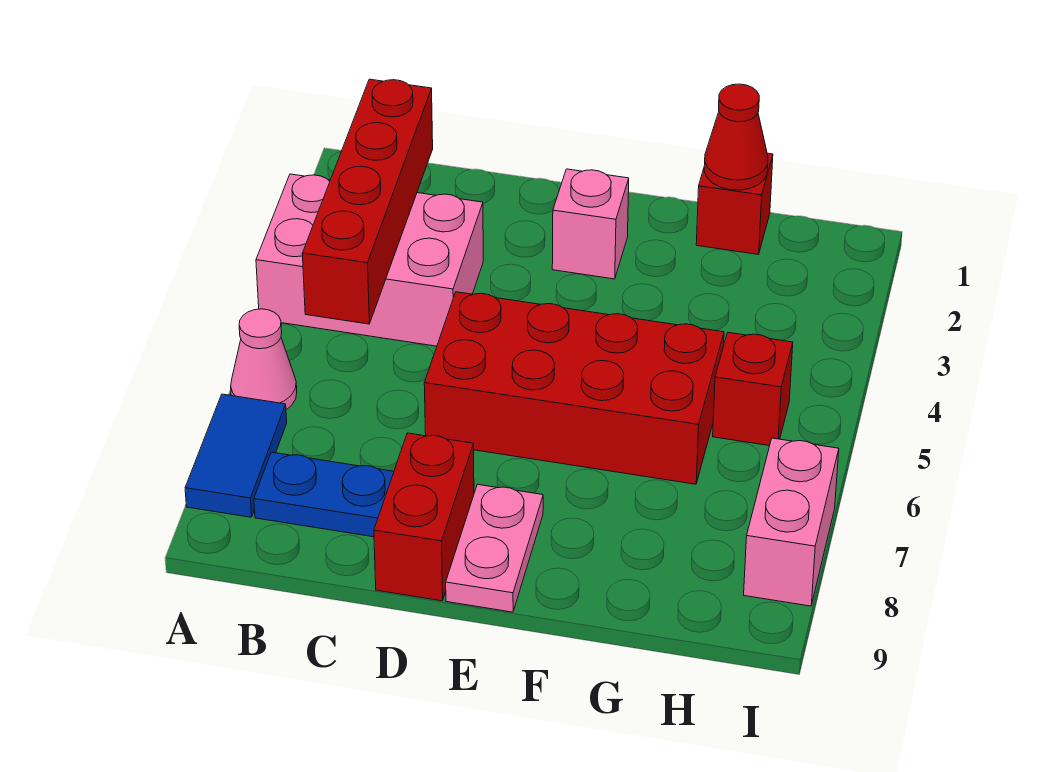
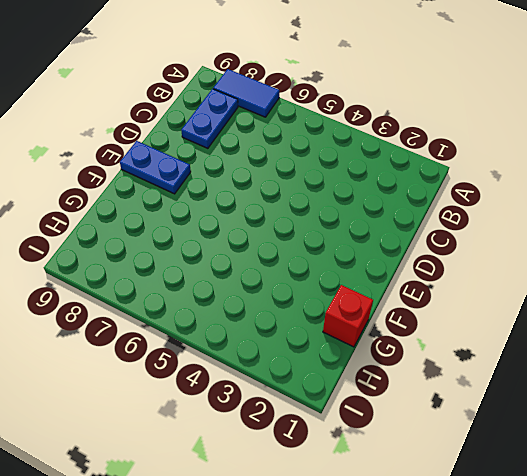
blue plate E8:E9 level 1 -> pink plate E8:E9 level 1
none -> pink brick A3:C4 level 1
none -> pink cone A6 level 1
none -> red brick D5:G6 level 1

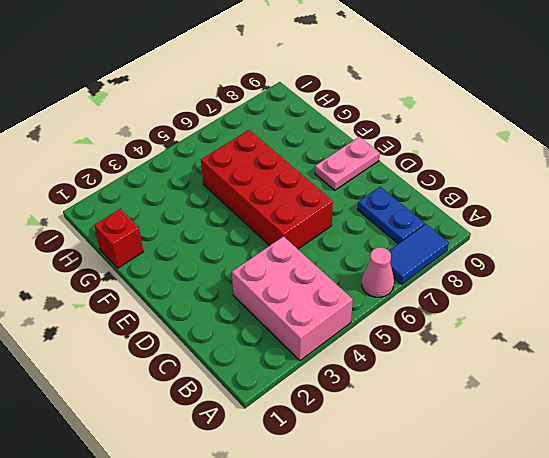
none -> red brick D8:D9 level 1
none -> pink brick E2 level 1
none -> red brick H5 level 1

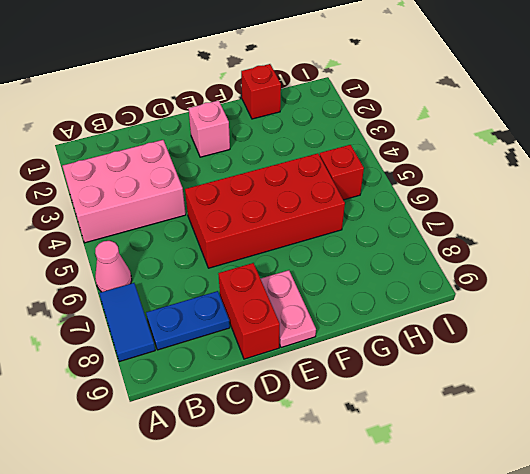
none -> pink brick I7:I8 level 1
none -> red brick B2:B5 level 2
none -> red cone G1 level 2

